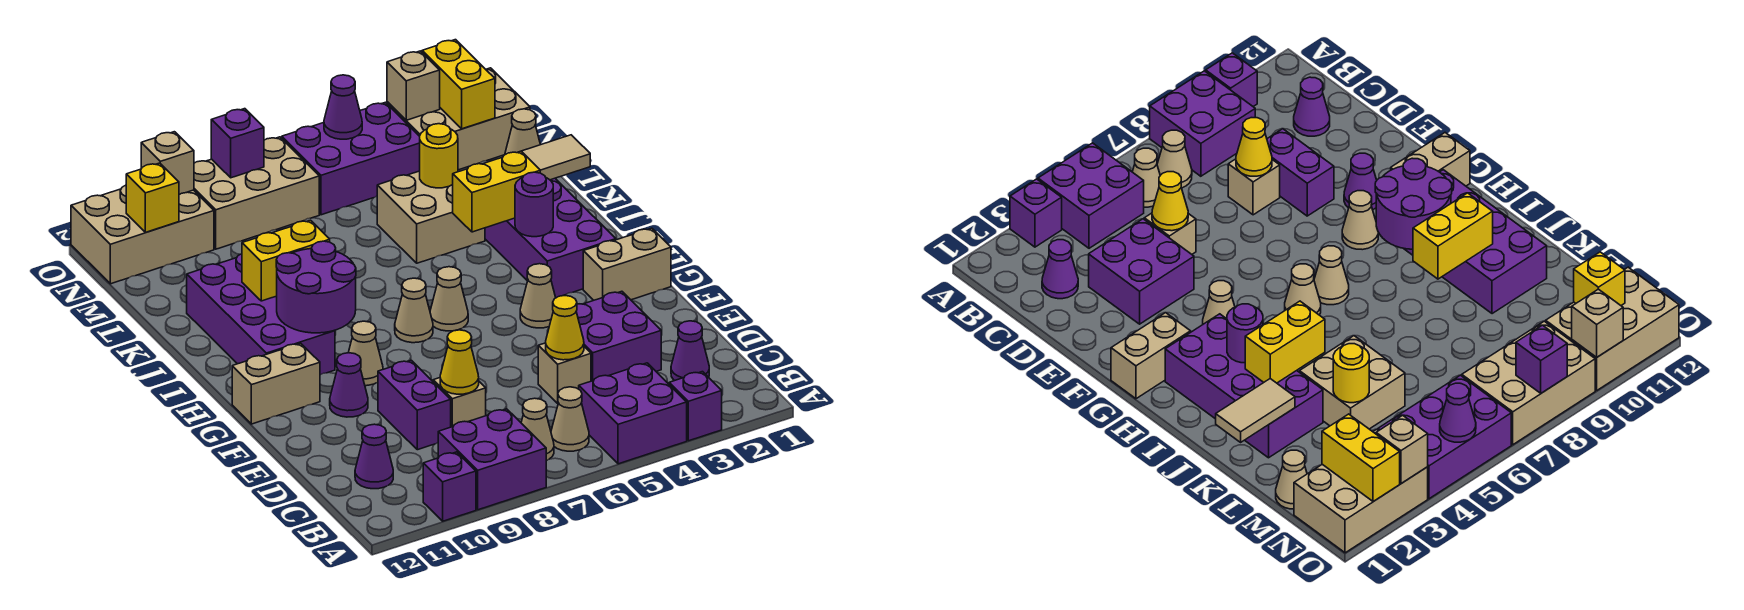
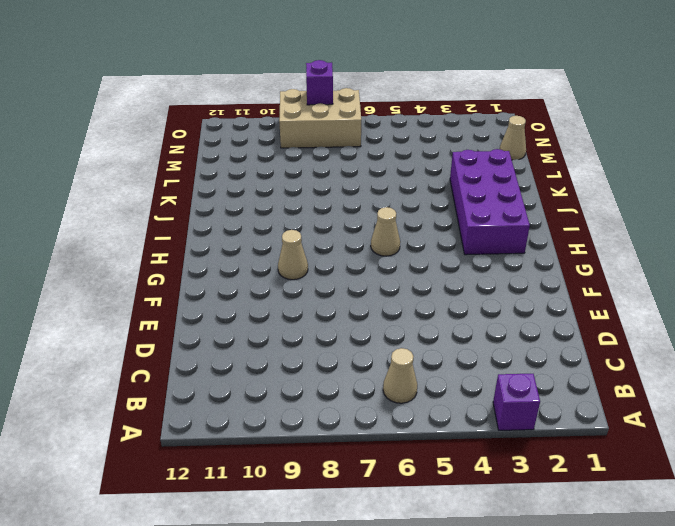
none -> purple brick A4:B5 level 1
none -> purple brick A8:B9 level 1
none -> purple brick A10 level 1
none -> tan cone B7 level 1

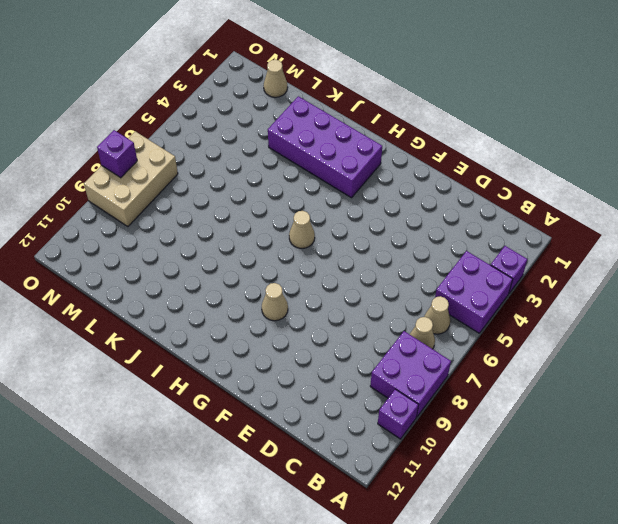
none -> purple cone C2 level 1
none -> purple cone C11 level 1
none -> purple brick D3:E4 level 1
none -> tan brick D5 level 1

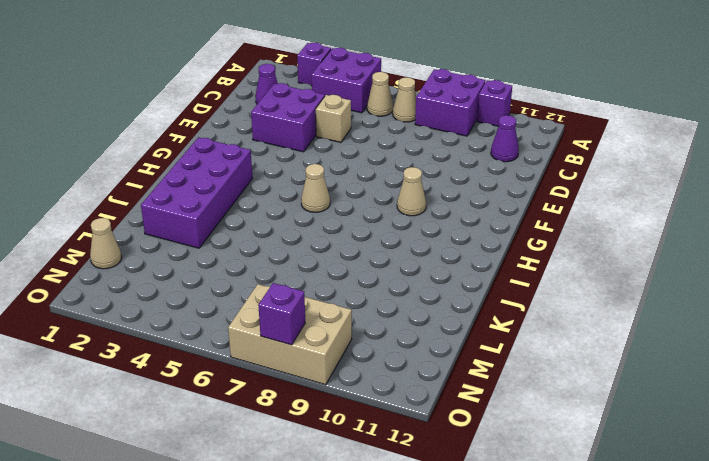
none -> tan brick D8 level 1
none -> purple brick D9:E9 level 1
none -> purple cone F10 level 1
none -> tan brick G1:G2 level 1

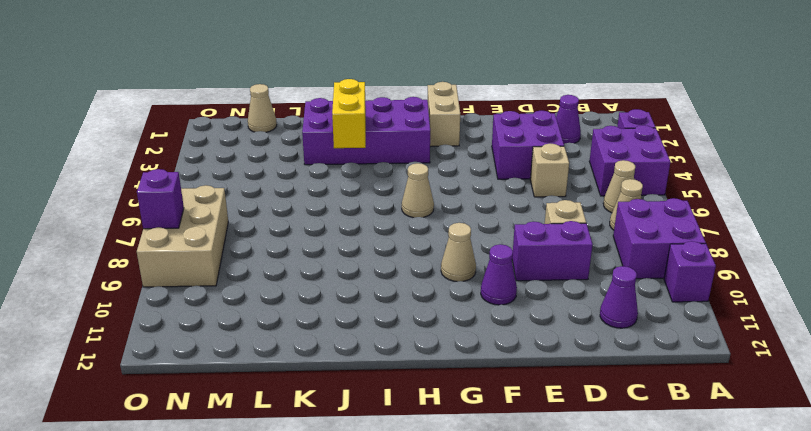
none -> tan cone G4 level 1
none -> tan brick G11:G12 level 1
none -> tan cone H7 level 1
none -> purple brick H10:K11 level 1

